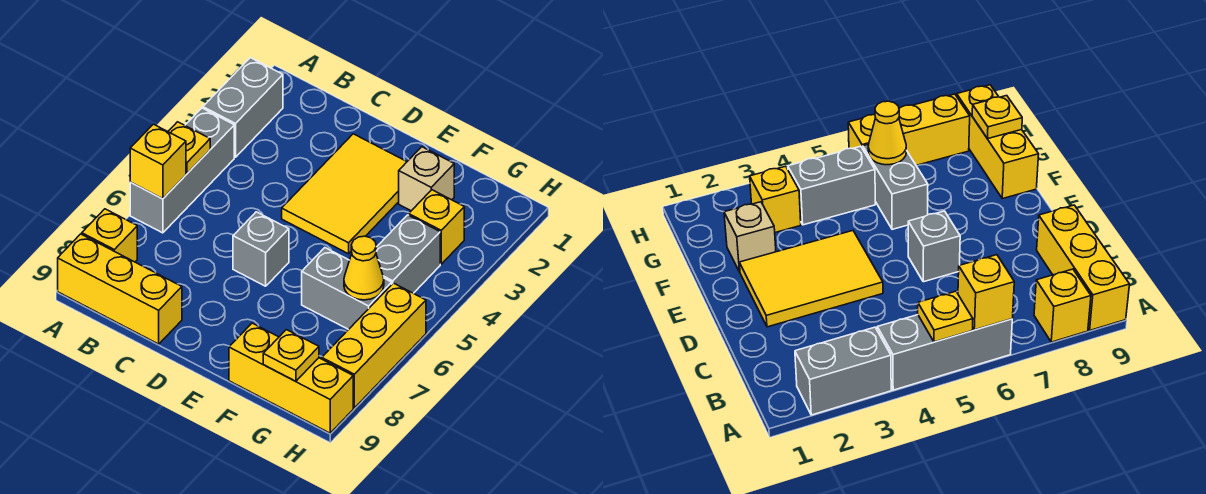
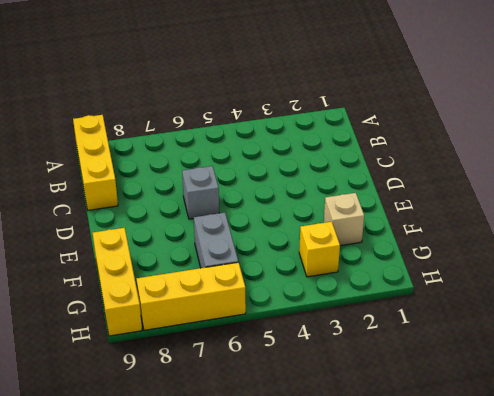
none -> grey brick A2:A3 level 1
none -> grey brick A4:A6 level 1
none -> yellow brick A8 level 1

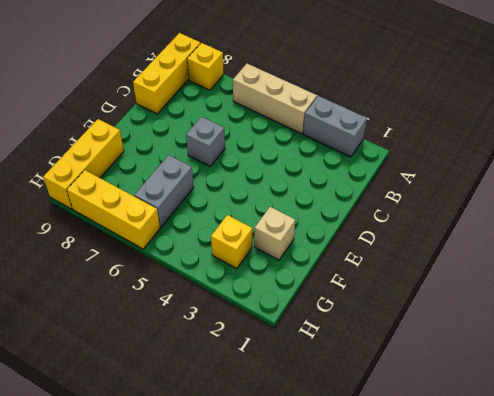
tan brick A4:A6 level 1 -> grey brick A4:A6 level 1
none -> yellow tile D2:E4 level 1
none -> grey brick G4:G5 level 1
none -> yellow plate A5 level 2

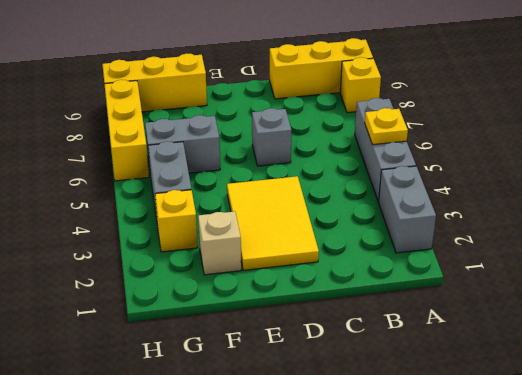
none -> yellow brick A6 level 2
none -> yellow cone G6 level 2
none -> yellow plate G9 level 2

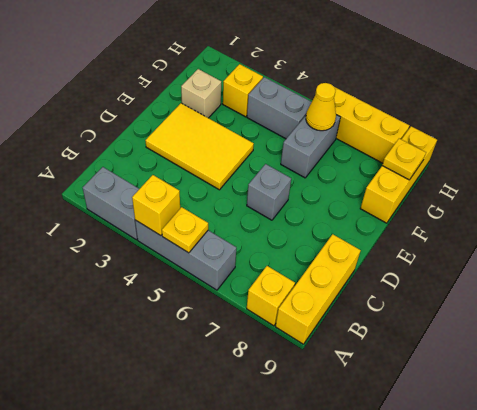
yellow brick A4 level 2 -> yellow brick A6 level 2

